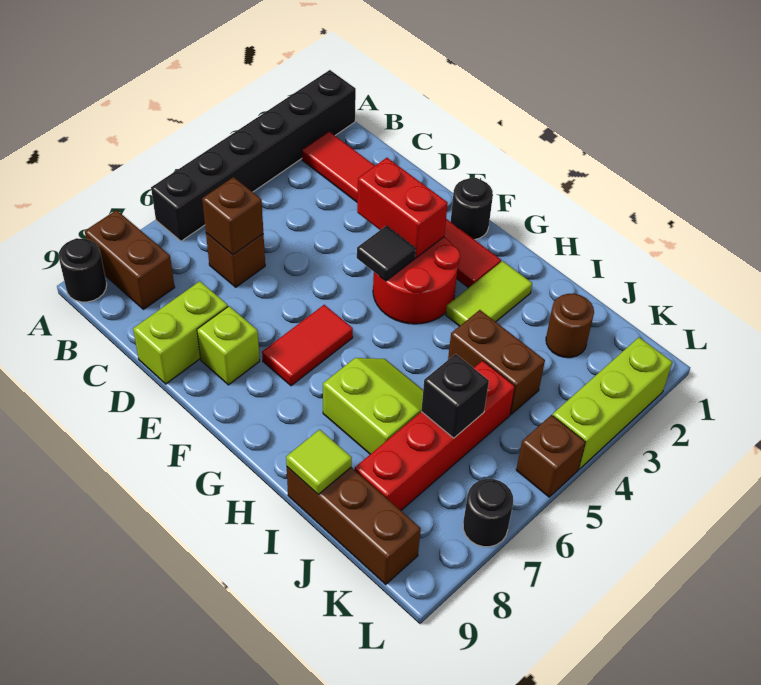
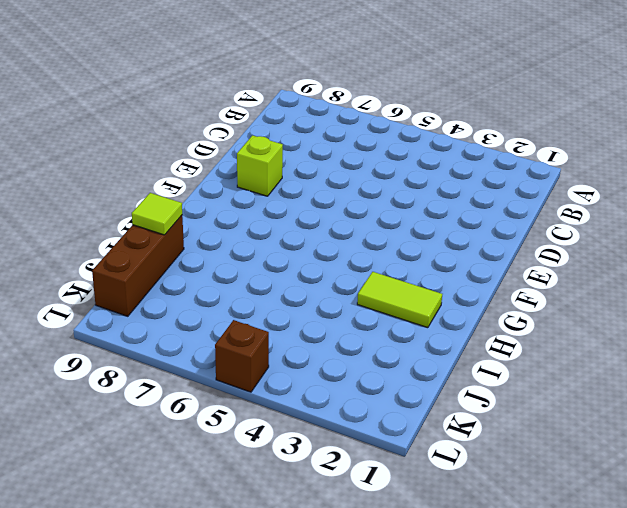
none -> black brick A1:A6 level 1
none -> brown brick A8:B8 level 1
none -> black round brick A9 level 1

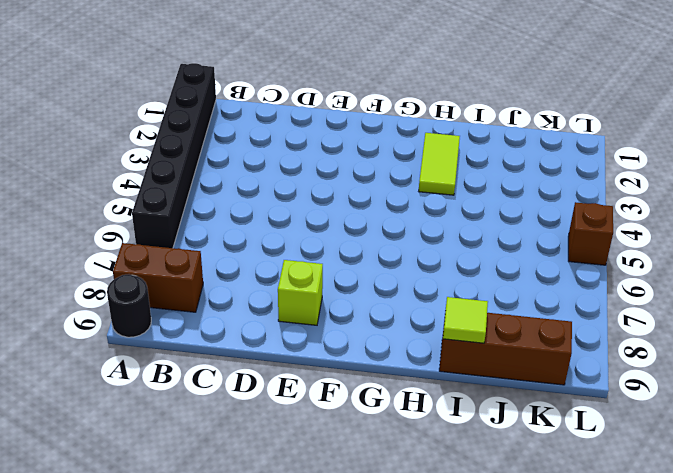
none -> red tile B2:G2 level 1
none -> brown brick C6 level 1
none -> lime brick D8:D9 level 1

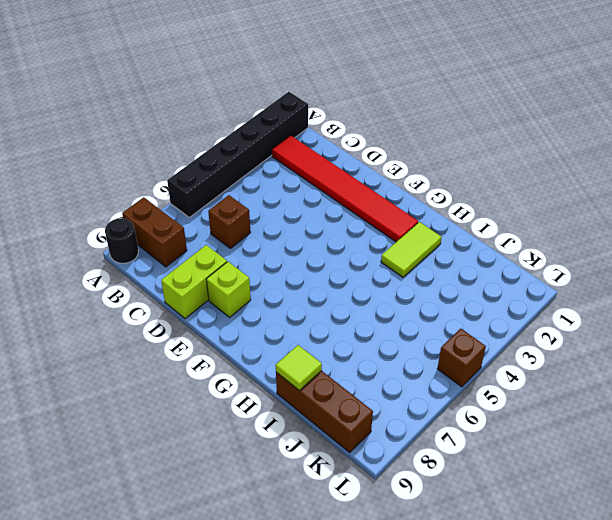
none -> black round brick F1 level 1
none -> red round brick F3:G4 level 1
none -> red tile F6:F7 level 1

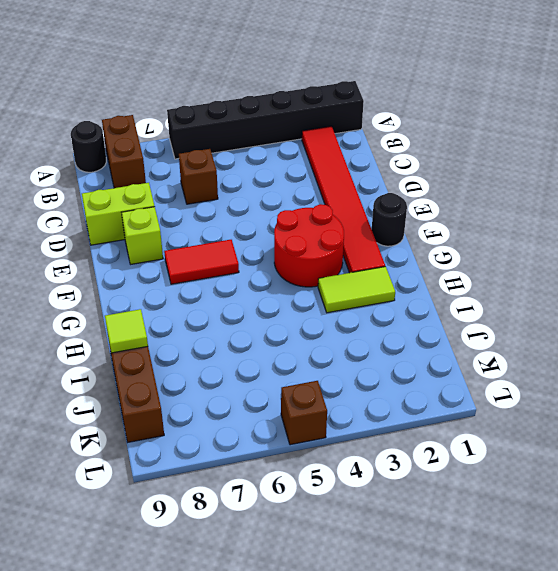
none -> lime slope H6:I7 level 1 top 7
none -> brown brick I4:J4 level 1
none -> brown round brick J2 level 1

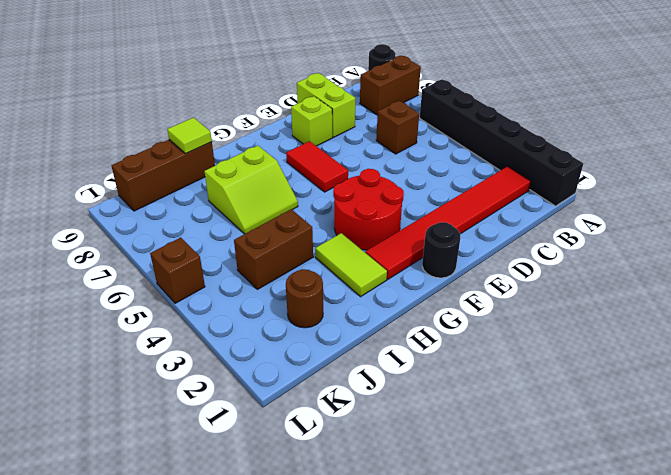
none -> red brick J5:J8 level 1
none -> lime brick L2:L4 level 1
none -> black round brick L7 level 1

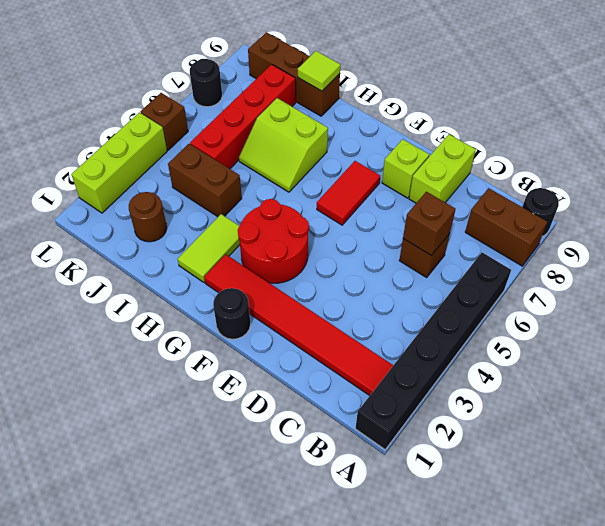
none -> red brick E3:F3 level 2
none -> black tile F4 level 2
none -> black brick J6 level 2

